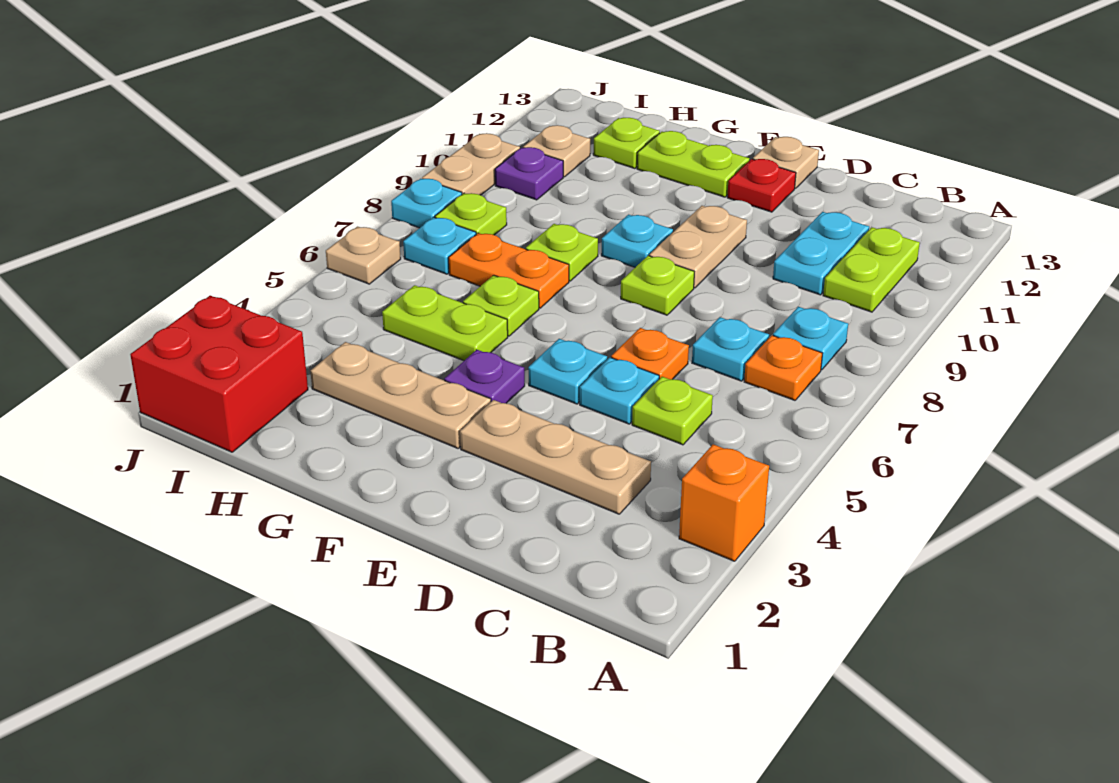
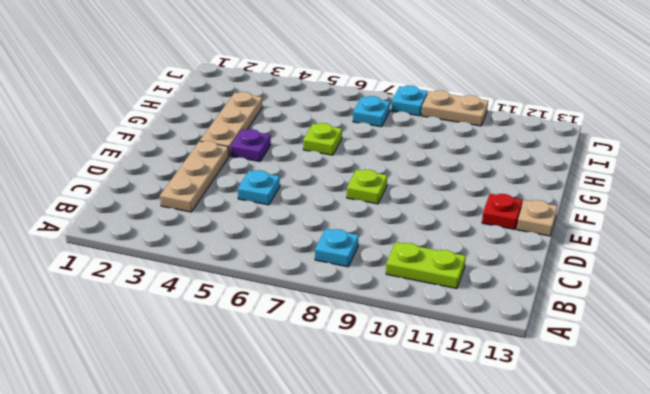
none -> orange brick A3 level 1
none -> orange plate B7 level 1
none -> lime plate C5 level 1
none -> cyan plate C7 level 1

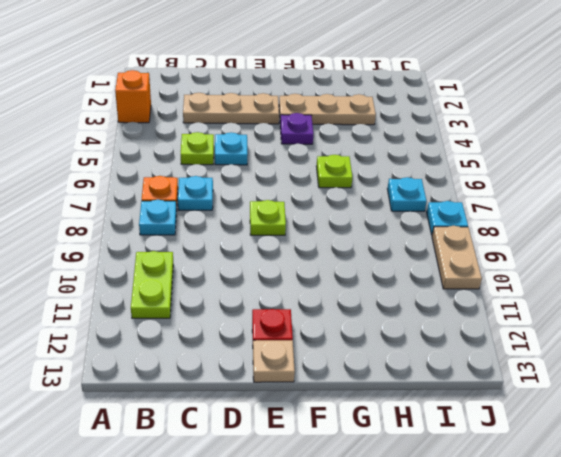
none -> cyan plate C10:C11 level 1
none -> orange plate D6 level 1
none -> cyan plate E5 level 1
none -> tan plate E9:E10 level 1

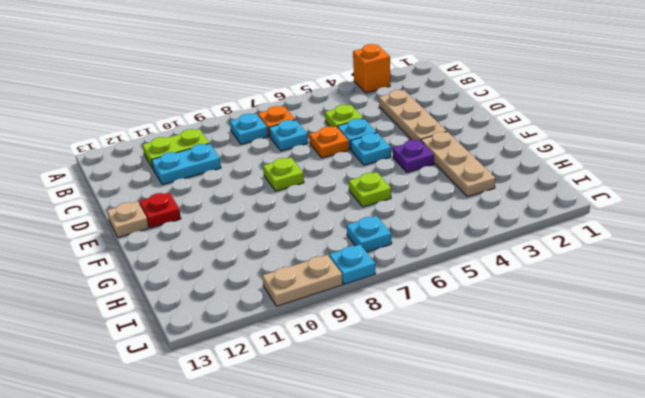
none -> tan plate E9:E10 level 1
none -> cyan plate F9 level 1
none -> lime plate F12:G12 level 1
none -> lime plate G5:H5 level 1

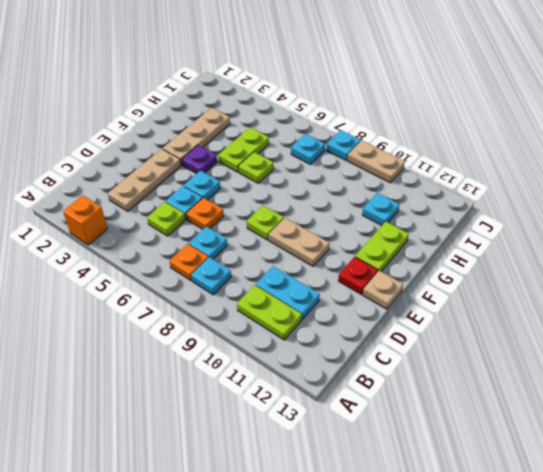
cyan plate H11 level 1 -> cyan plate F9 level 1
none -> orange plate G7:H7 level 1
none -> lime plate G8 level 1
none -> lime plate H12 level 1
none -> red brick I1:J2 level 1

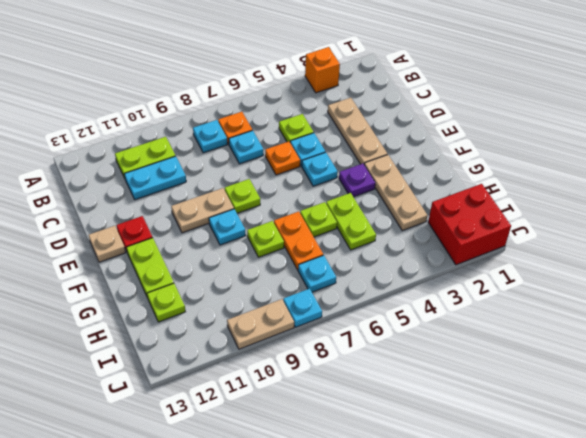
none -> lime plate I8 level 1
none -> purple plate I10 level 1
none -> tan plate I11 level 1
none -> tan plate J6 level 1

